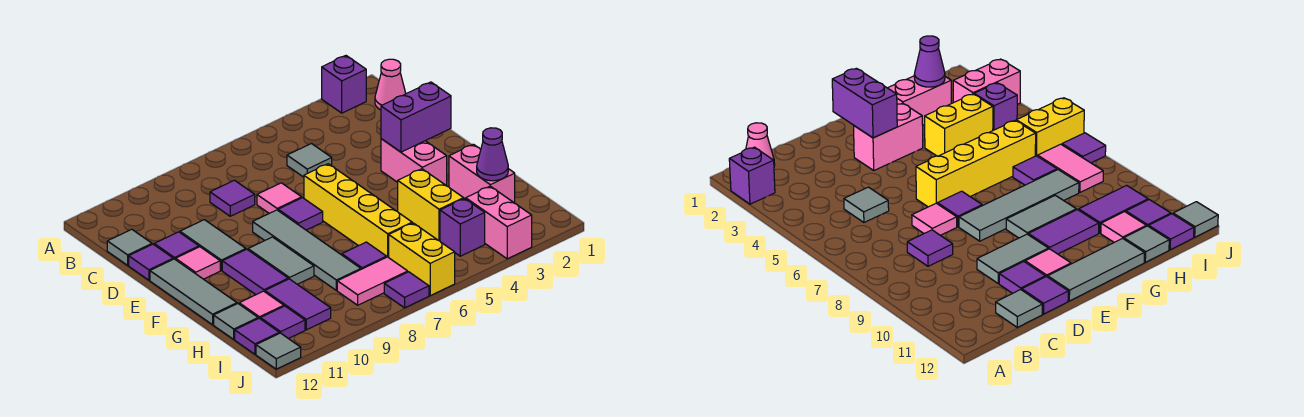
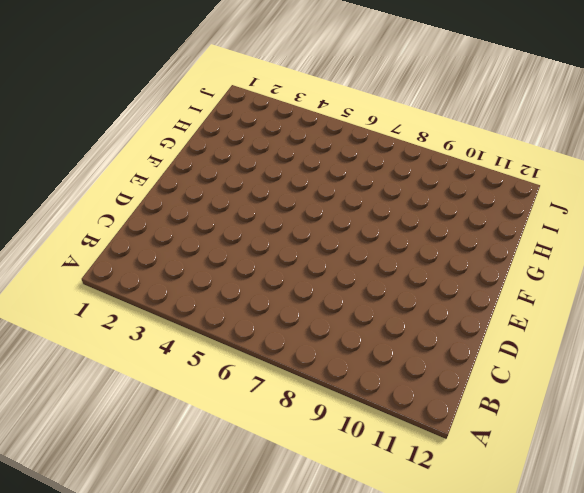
none -> purple brick A2 level 1
none -> pink cone B1 level 1
none -> grey tile C5 level 1
none -> purple tile C8 level 1

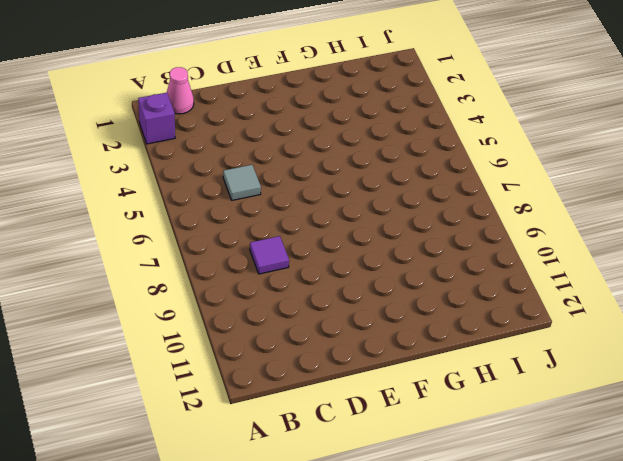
none -> grey tile C12 level 1
none -> pink tile D7 level 1
none -> grey tile D10:E10 level 1
none -> purple tile D11 level 1

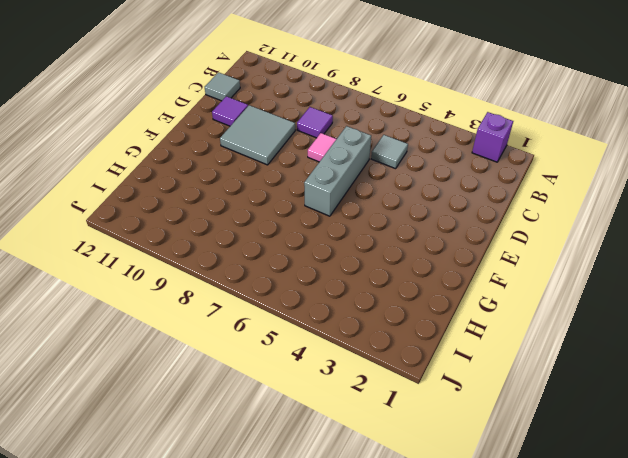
grey brick D6:F6 level 1 -> yellow brick E6:H6 level 1
grey tile D9:E10 level 1 -> grey tile D10:E10 level 1
none -> pink cone B1 level 1
none -> purple tile D12 level 1
none -> pink brick E3:F3 level 1
none -> purple tile E7 level 1

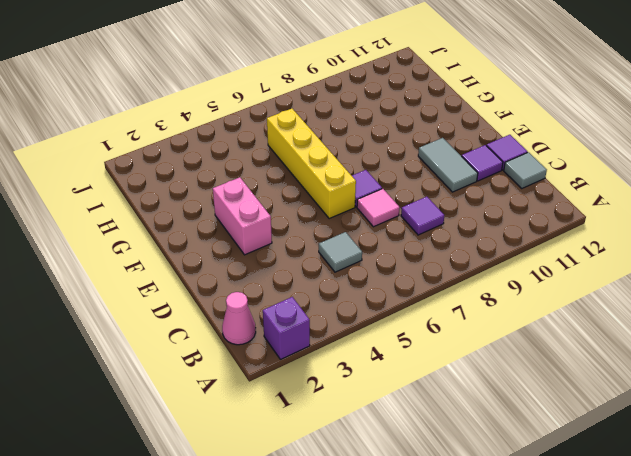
none -> grey tile E8:H8 level 1
none -> pink tile E11 level 1
none -> grey tile E12:G12 level 1
none -> grey tile F9:G9 level 1

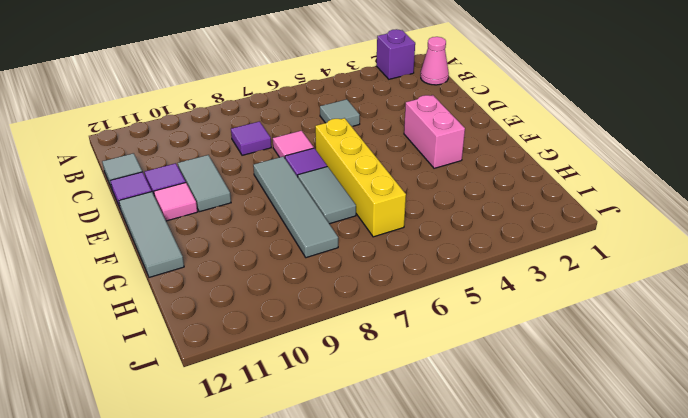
grey tile F7:G7 level 1 -> grey tile F9:G9 level 1
none -> purple tile F10:G10 level 1
none -> pink brick G2:H2 level 1
none -> yellow brick G4:H4 level 1
none -> purple tile H7 level 1

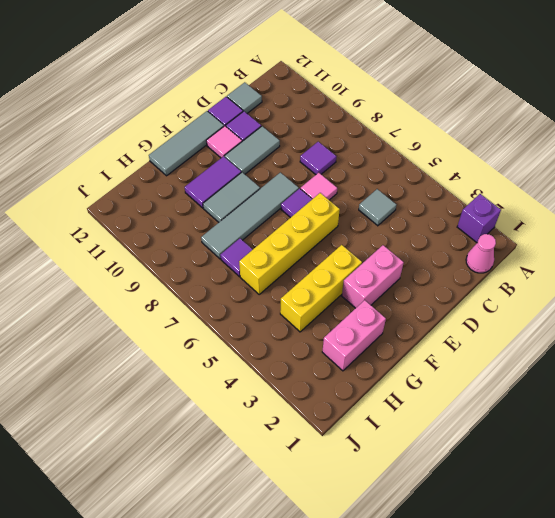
yellow brick F4:H4 level 1 -> yellow brick G4:H4 level 1
none -> purple tile H10:I10 level 1
none -> pink tile H11 level 1
none -> grey tile H12 level 1
none -> pink brick I3:J3 level 1

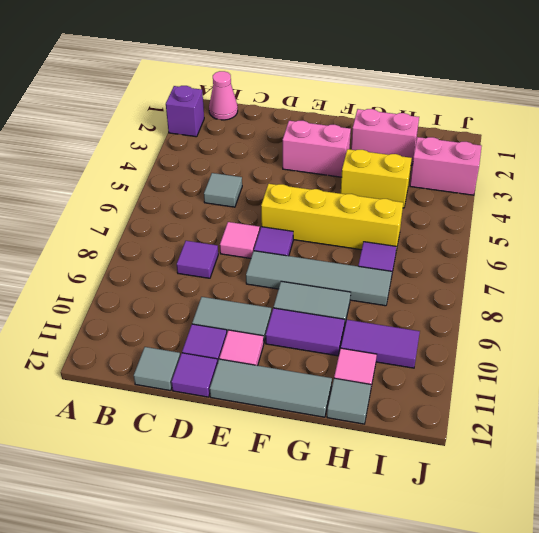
none -> purple brick I4 level 1
none -> yellow brick I6:J6 level 1
none -> pink tile I7:I8 level 1
none -> purple tile I11 level 1

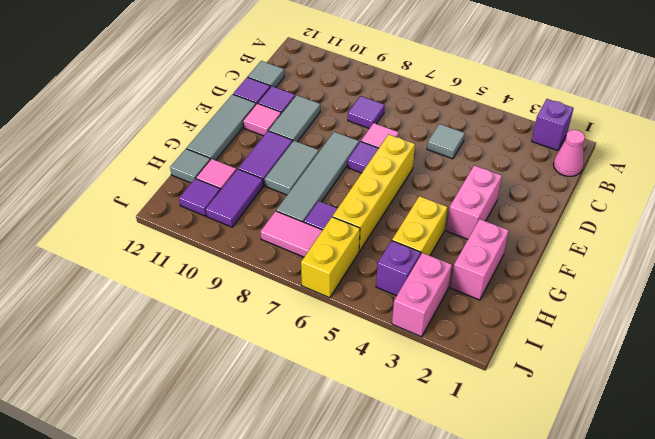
none -> purple tile I12 level 1
none -> purple tile J7 level 1
none -> grey tile J12 level 1
none -> purple brick E2:E3 level 2

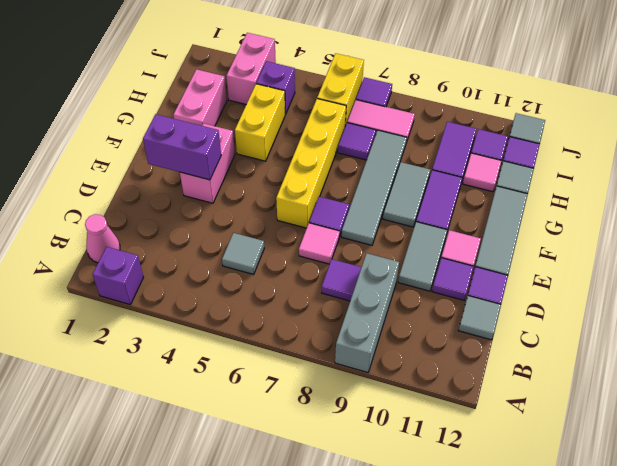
grey brick A9:C9 level 1 -> none
none -> purple cone H2 level 2

